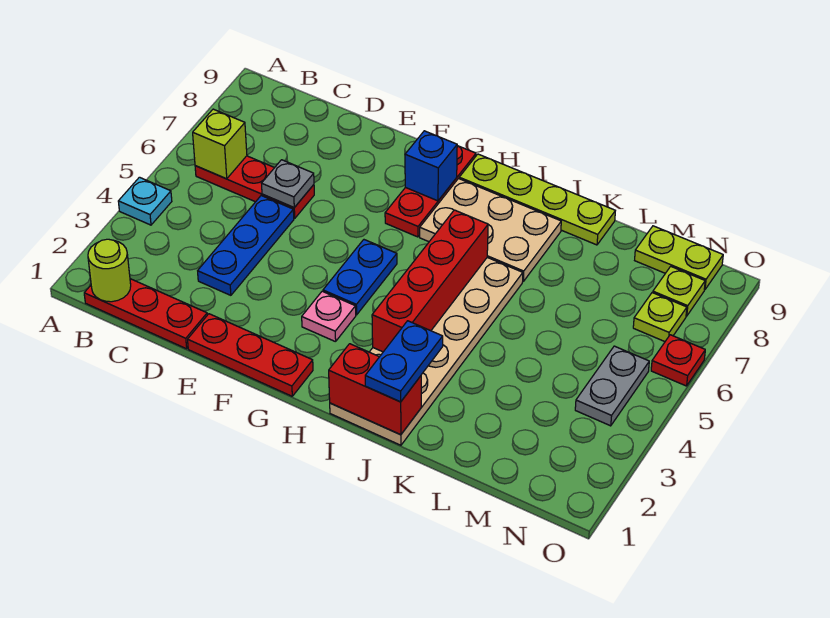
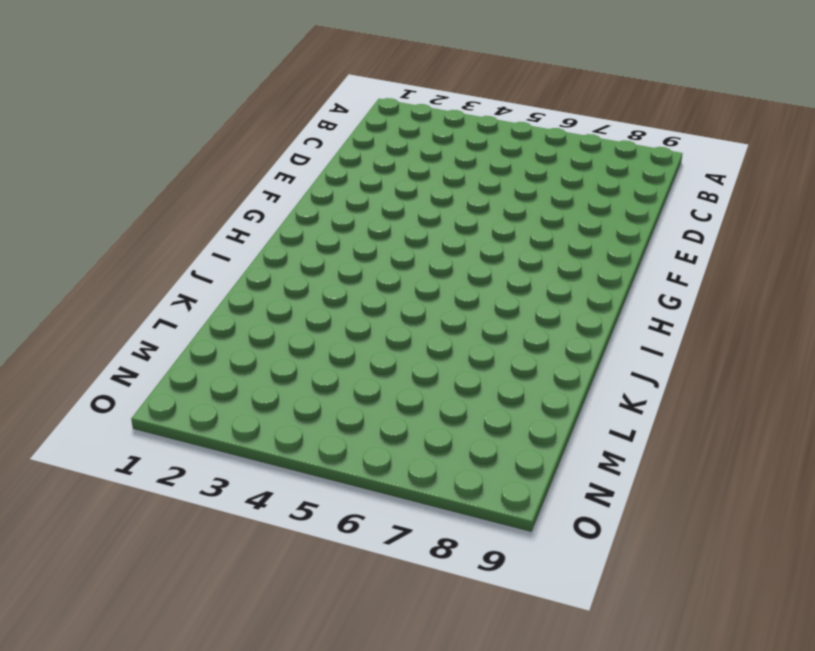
none -> cyan plate A4 level 1
none -> red plate B1:D1 level 1
none -> red plate B6:D6 level 1

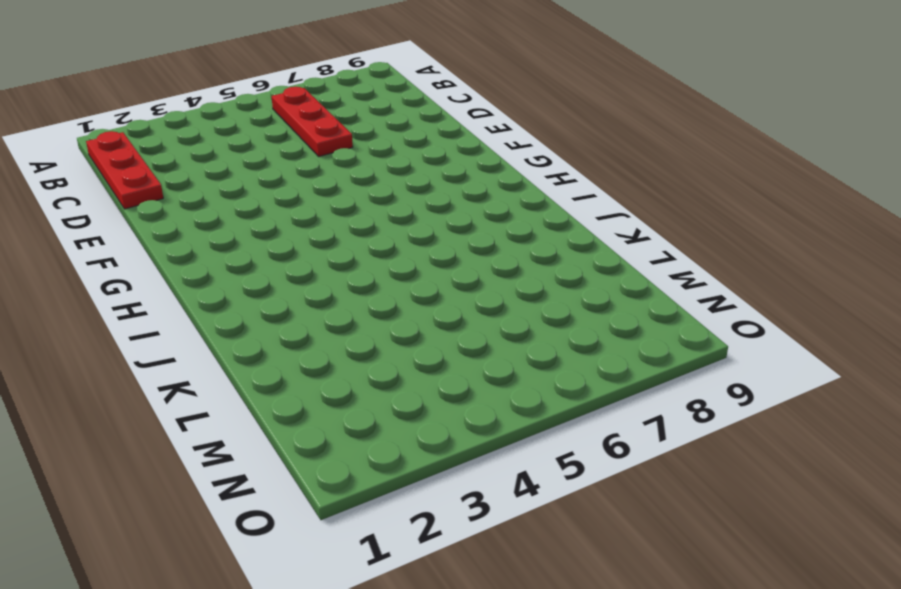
none -> cyan plate A4 level 1
none -> blue plate D3:D5 level 1
none -> red plate E1:G1 level 1

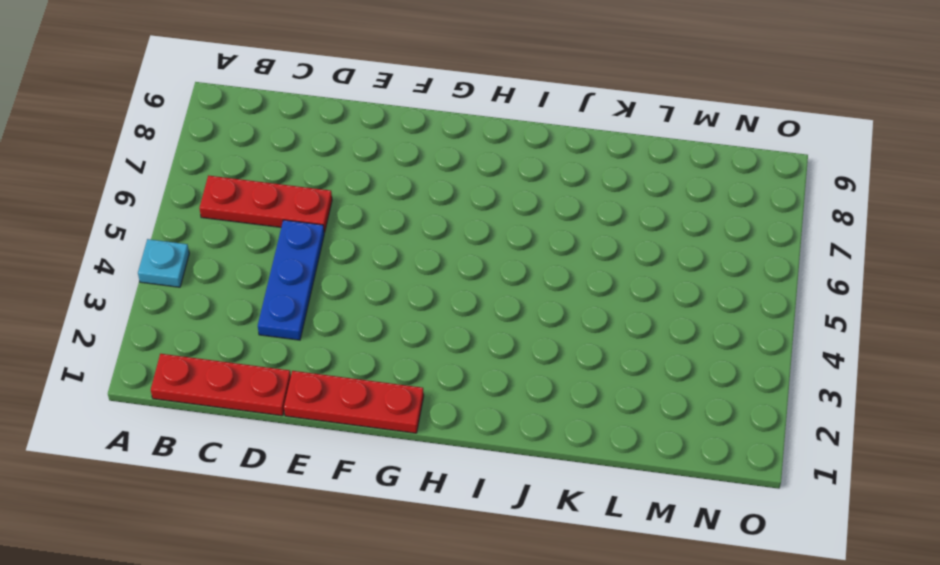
none -> pink plate G3 level 1
none -> blue plate G4:G5 level 1
none -> red plate G7:G9 level 1

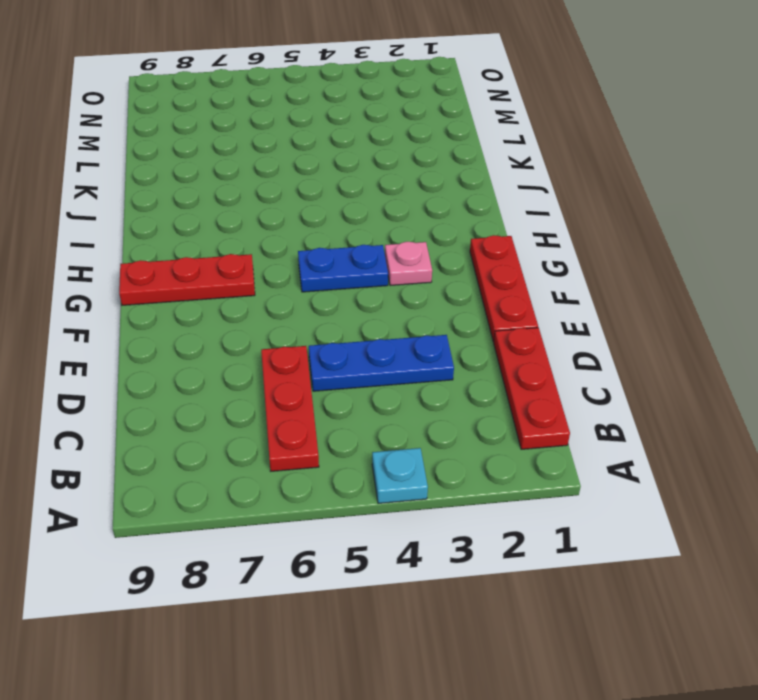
none -> tan plate H7:J8 level 1
none -> lime plate H9:K9 level 1
none -> tan plate I1:J6 level 1

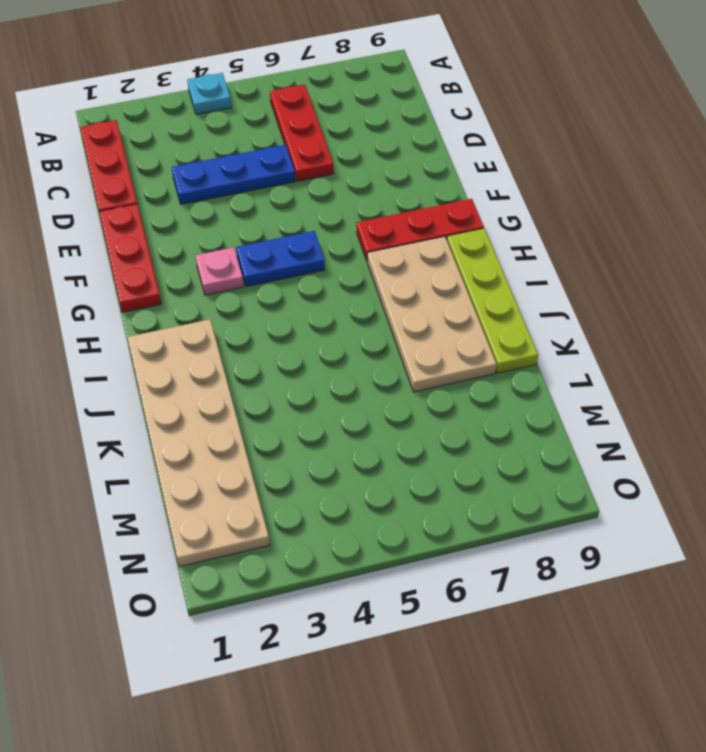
tan plate H7:K8 level 1 -> tan plate H7:J8 level 1
tan plate I1:N2 level 1 -> tan plate I1:J6 level 1
none -> lime plate M9:N9 level 1
none -> grey plate N4:N5 level 1
none -> lime plate N7 level 1

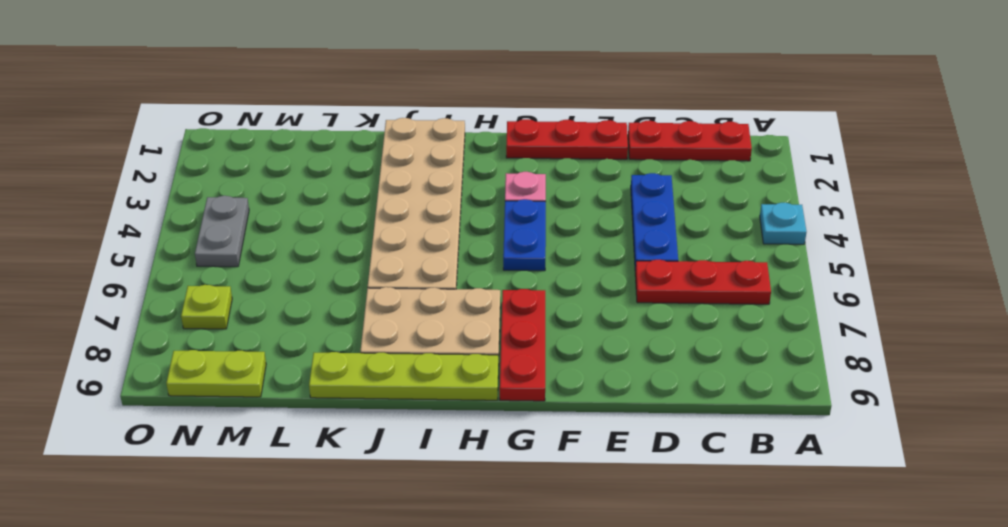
none -> lime plate N8 level 1
none -> red plate O6 level 1
none -> lime round brick B1 level 2

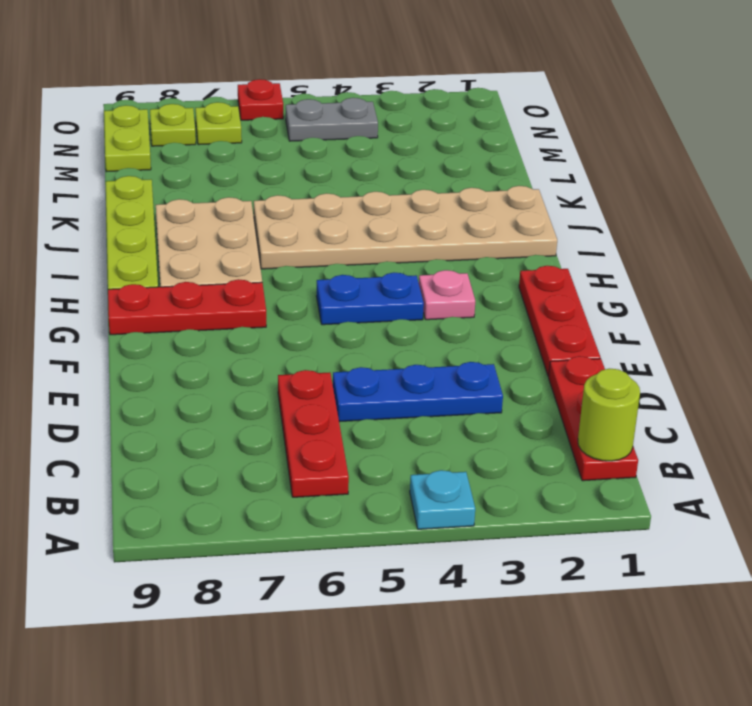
none -> lime brick B6 level 2
none -> grey plate D6 level 2
none -> blue brick G8 level 2

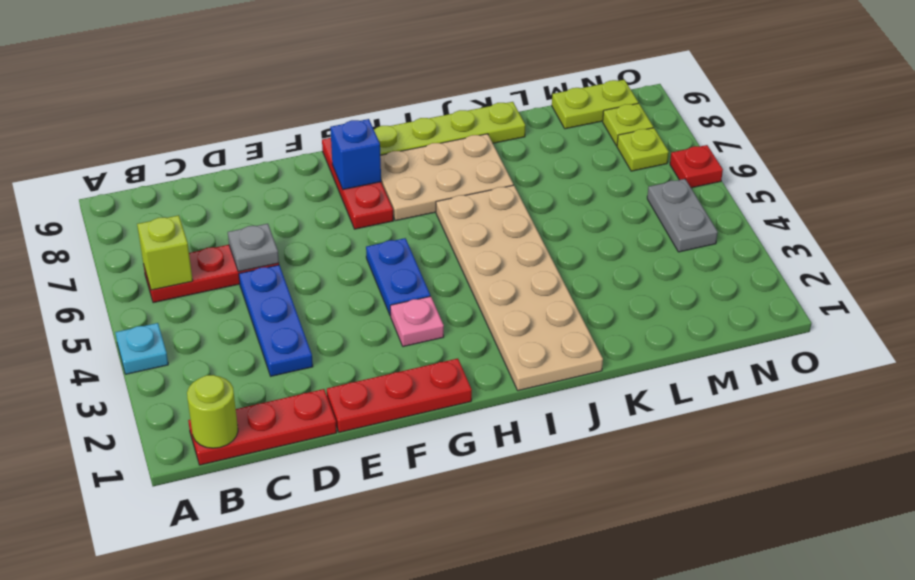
none -> red brick I1:J1 level 2
none -> red brick I3:I6 level 2
none -> blue plate J1:J2 level 3

